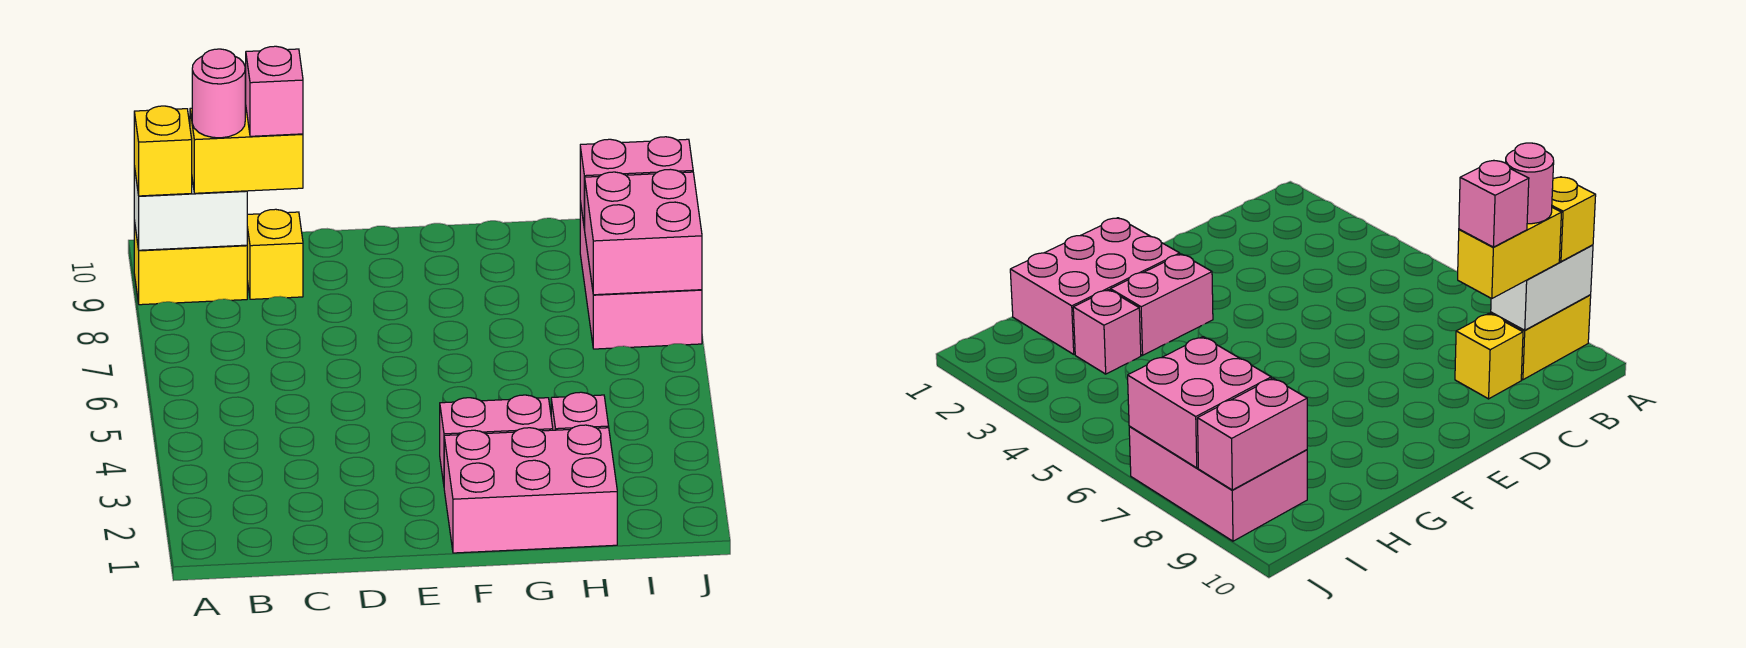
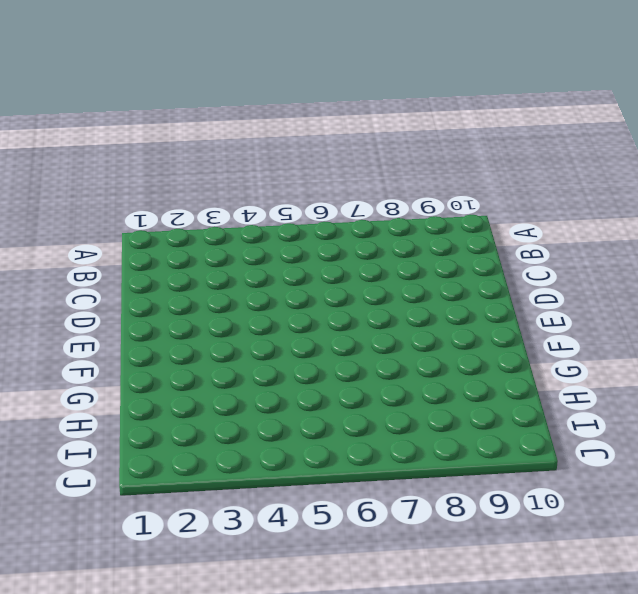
none -> yellow brick A9:B9 level 1
none -> yellow brick C9 level 1
none -> pink brick F1:H2 level 1

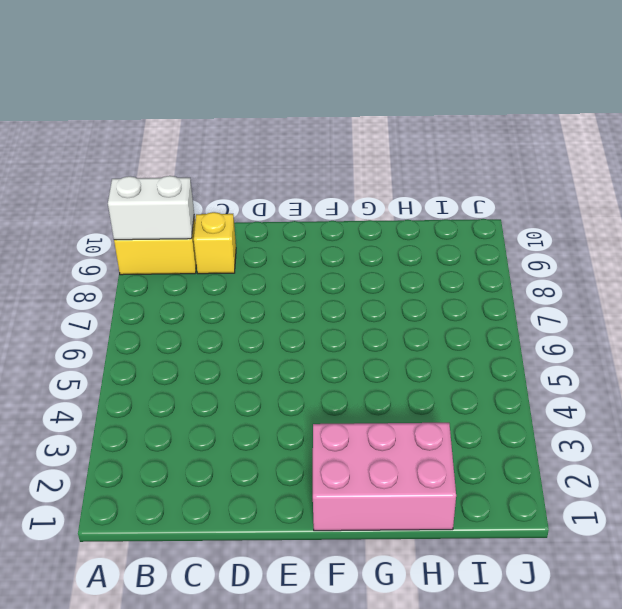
none -> pink brick F3:G3 level 1
none -> pink brick H3 level 1
none -> pink brick I7:J9 level 1

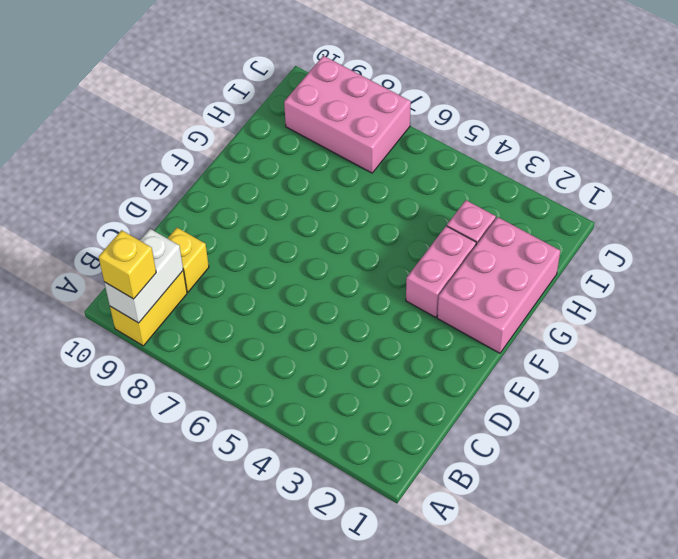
none -> pink brick I7:J8 level 2
none -> pink brick I9:J9 level 2
none -> yellow brick B9:C9 level 3

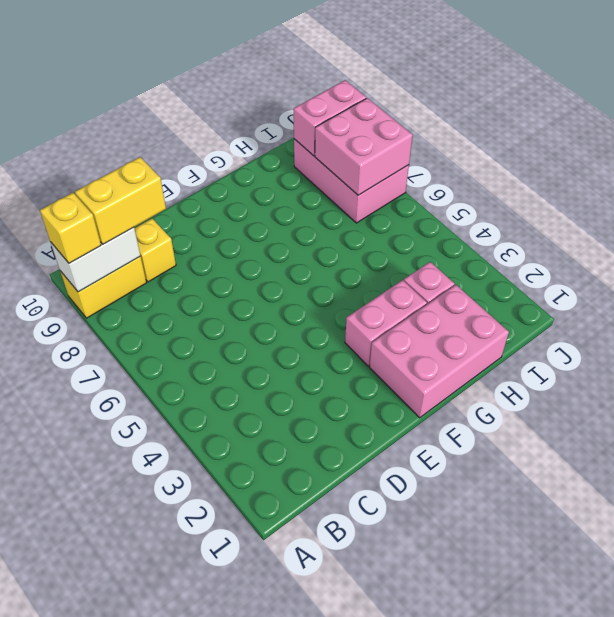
none -> pink round brick B9 level 4
none -> pink brick C9 level 4

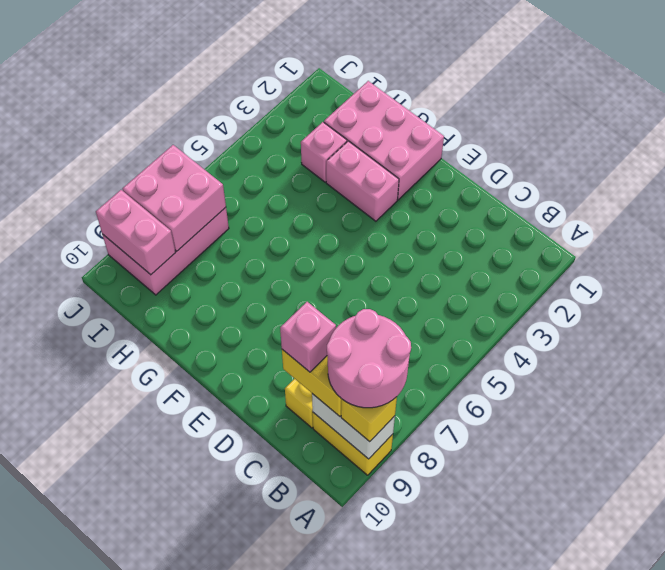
pink round brick A8:B9 level 4 -> pink round brick B9 level 4

